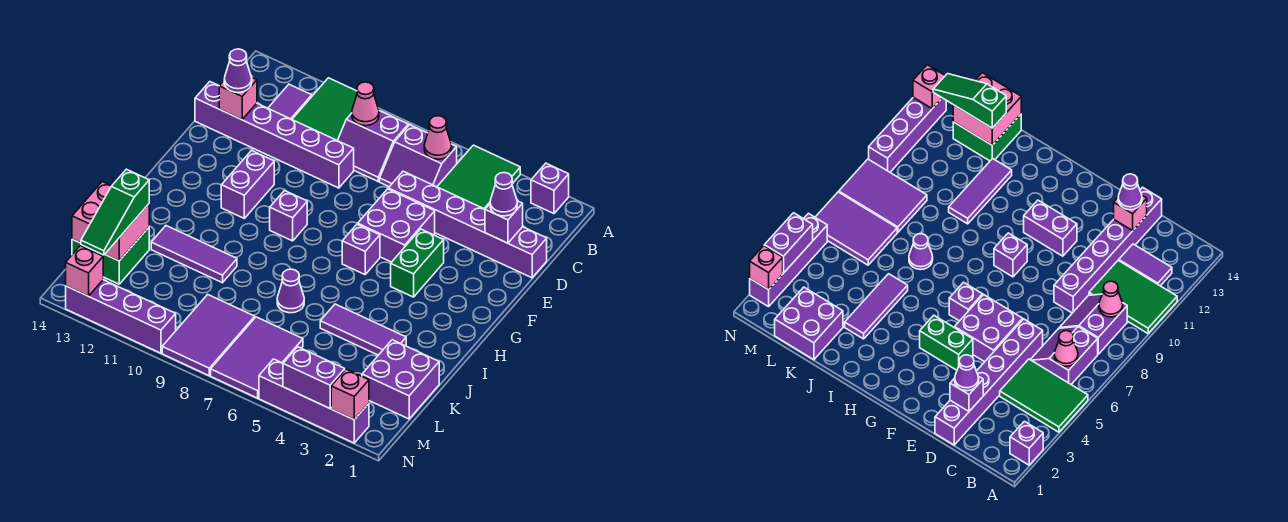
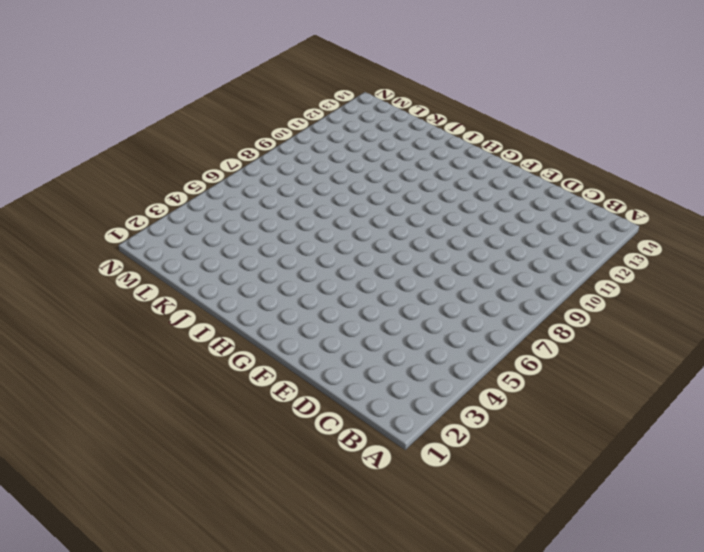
none -> purple brick A2 level 1
none -> green tile A4:C5 level 1
none -> green tile A10:C11 level 1
none -> purple slope B6:C7 level 1 top B

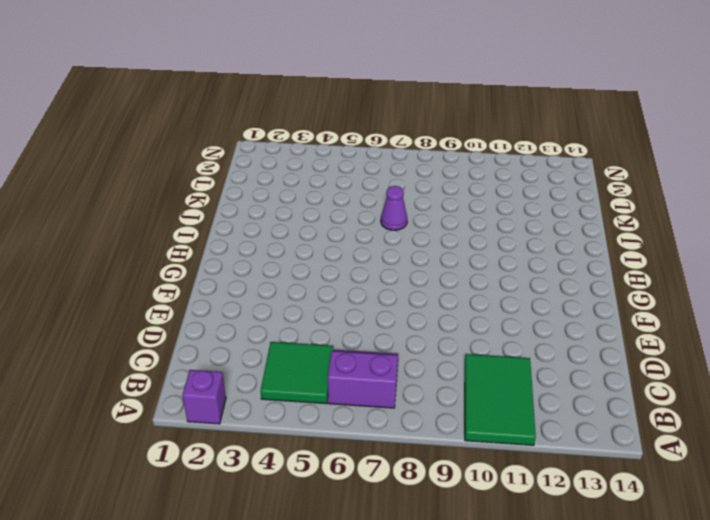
green tile B4:C5 level 1 -> green tile A4:C5 level 1
none -> purple slope B8:C9 level 1 top B
none -> purple tile B12:C12 level 1
none -> purple brick D1:D6 level 1
none -> purple brick D9:D14 level 1

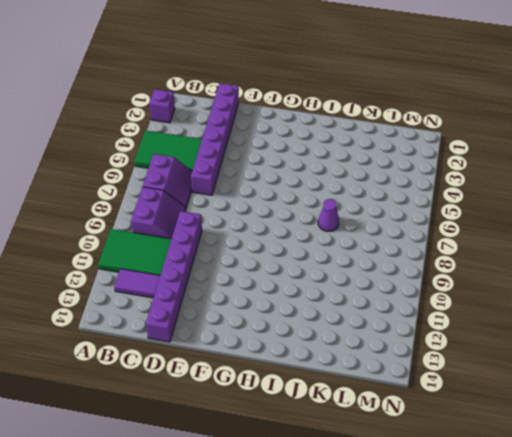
none -> purple brick E5:F6 level 1
none -> green brick F4:G4 level 1
none -> purple brick F11:G11 level 1
none -> purple brick G6 level 1

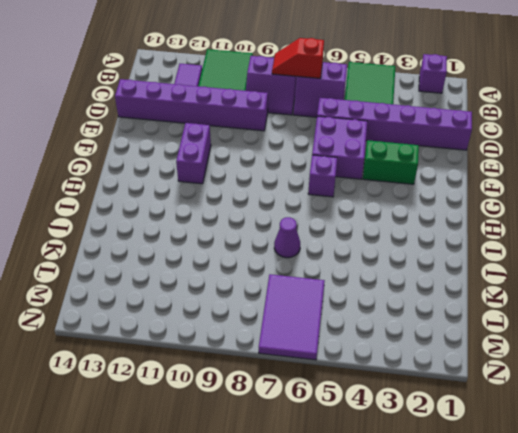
red slope B7:B8 level 2 top 7 -> none
green brick F3:F4 level 1 -> green brick F4:G4 level 1
none -> purple brick G9 level 1
none -> purple tile J3:J5 level 1
none -> purple tile J10:J12 level 1
none -> purple brick K1:L2 level 1

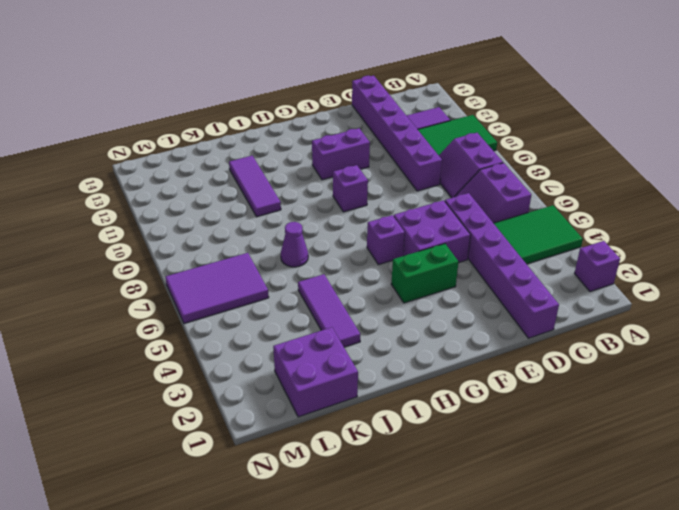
none -> green brick K13:L14 level 1
none -> purple tile L8:N9 level 1
none -> purple brick N2:N5 level 1
none -> purple brick N10:N13 level 1

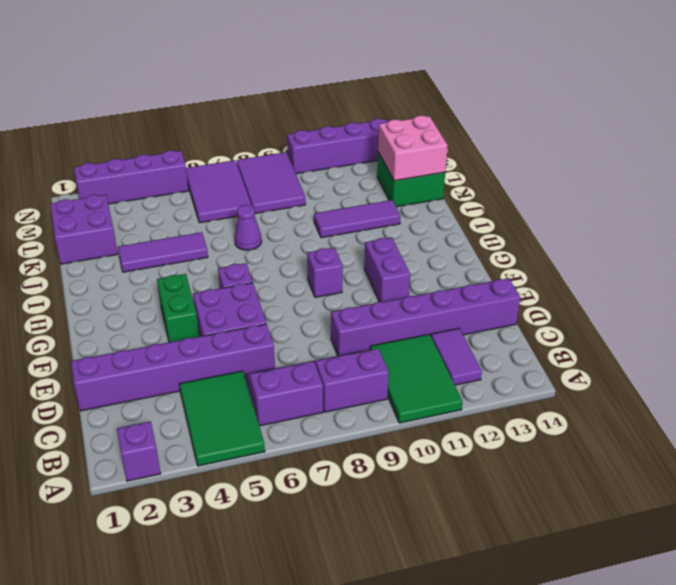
none -> pink cone B6 level 2
none -> pink cone B9 level 2
none -> purple brick D2 level 2
none -> pink brick D13 level 2

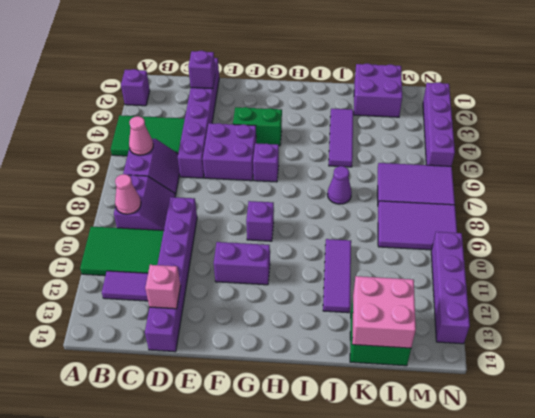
none -> pink brick N2 level 2
none -> purple brick N3:N4 level 2
none -> pink brick N13 level 2
none -> purple cone D2 level 3

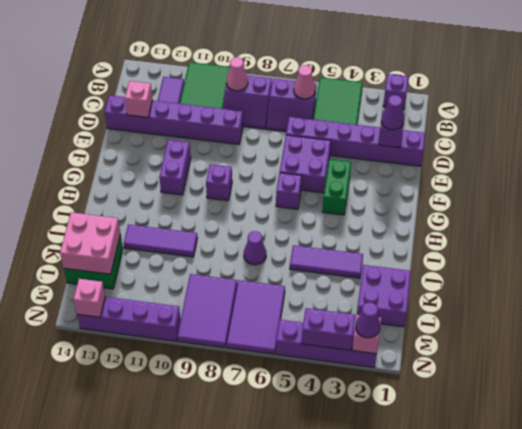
purple cone N2 level 3 -> purple cone D13 level 3
none -> green slope K13:M13 level 3 top K

